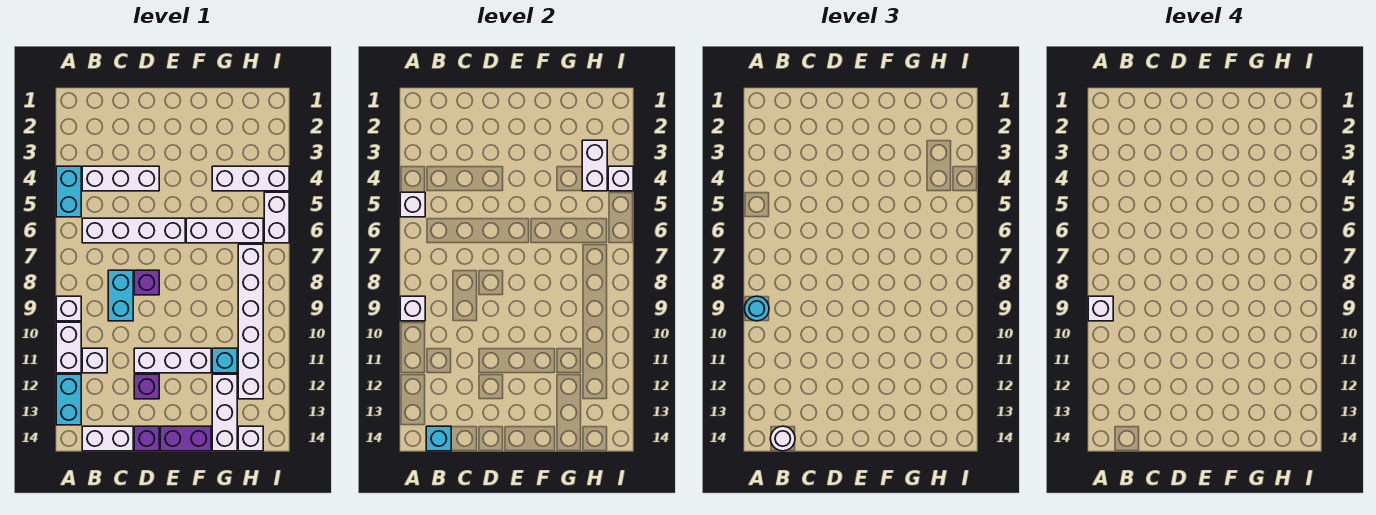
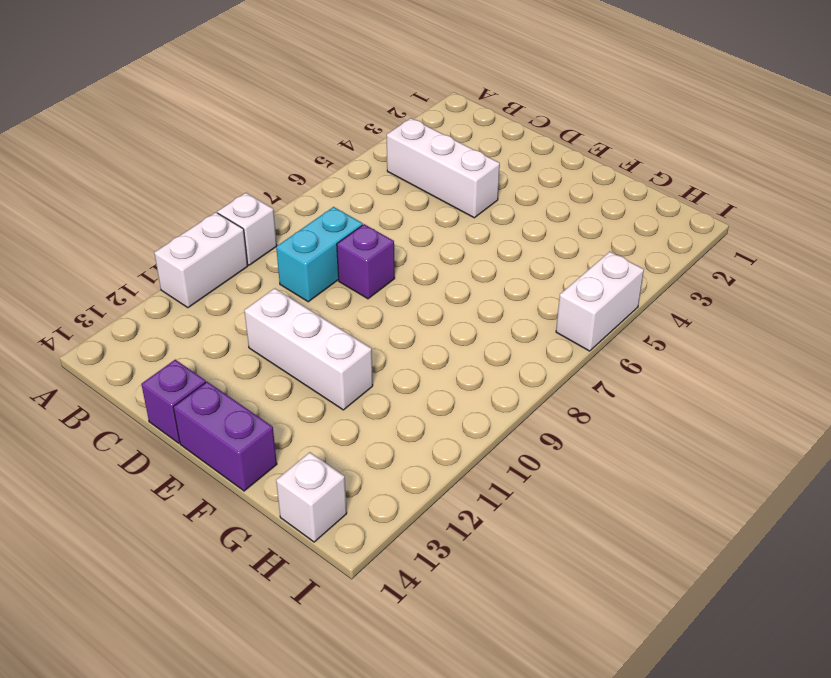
none -> cyan brick A4:A5 level 1
none -> cyan brick A12:A13 level 1
none -> white brick B6:E6 level 1

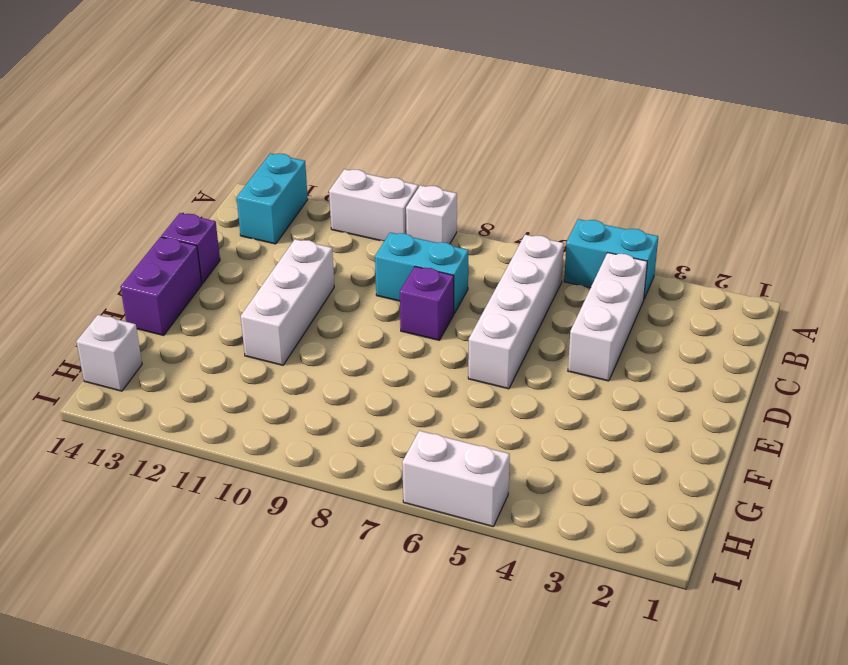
cyan brick A13:B13 level 1 -> cyan brick A12:A13 level 1
none -> white brick B11 level 1
none -> white brick B14:C14 level 1
none -> purple brick D12 level 1

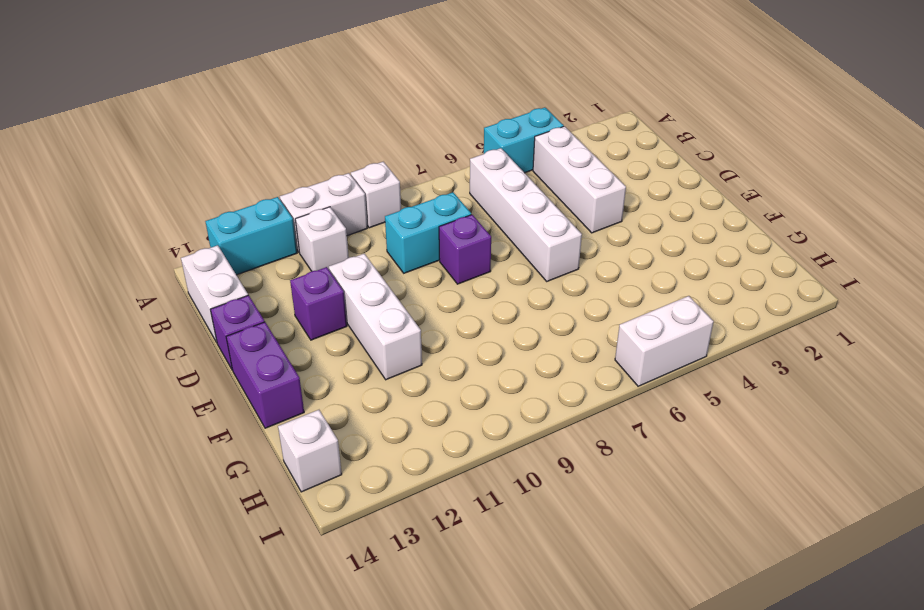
none -> white brick F6:H6 level 1
none -> white brick G4:I4 level 1
none -> cyan brick G11 level 1

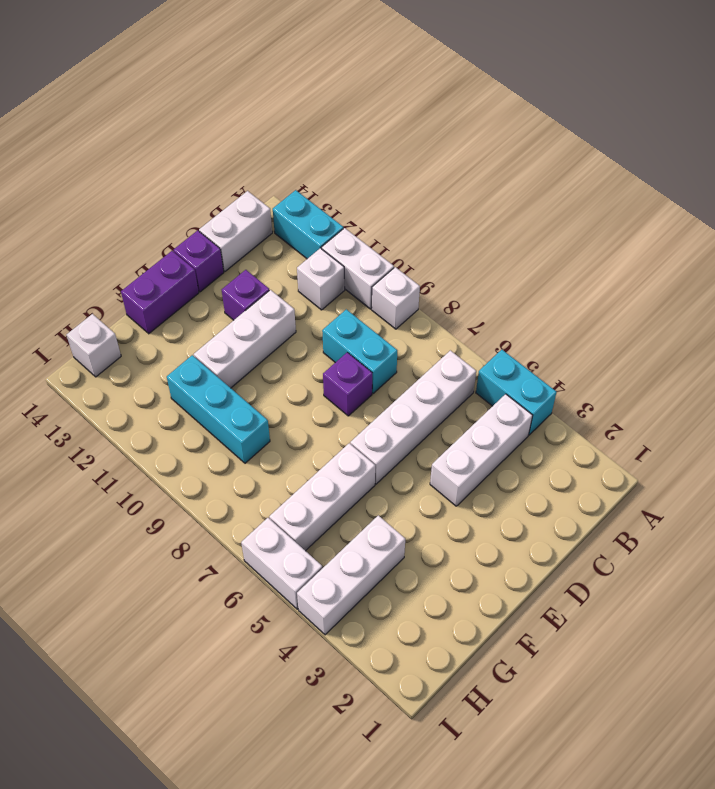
cyan brick G9:G11 level 1 -> cyan brick G11 level 1
none -> white brick G12:G14 level 1
none -> white brick H7:H12 level 1
none -> white brick A5 level 2

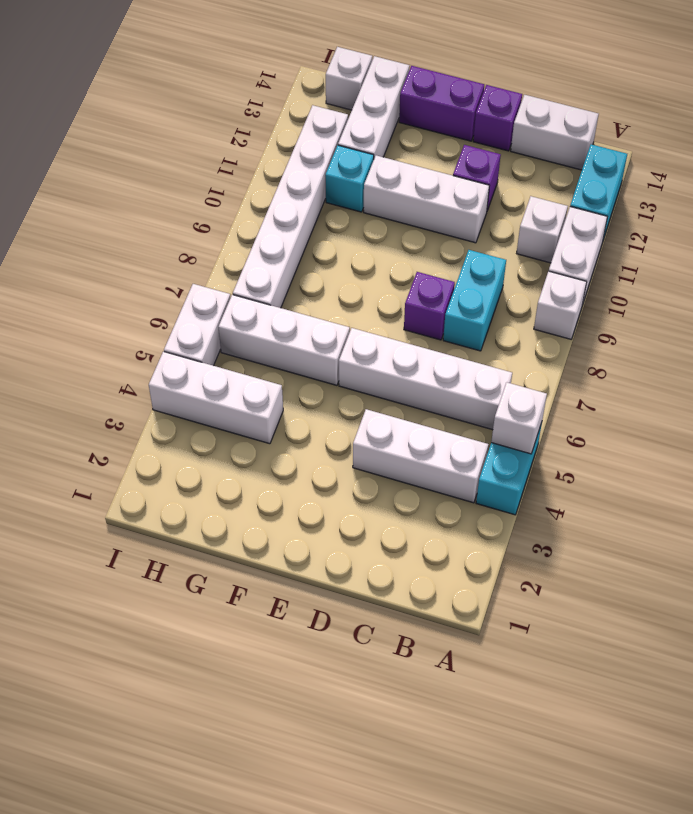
none -> white brick A9 level 2
none -> cyan brick B14 level 2
none -> white brick H3:H4 level 2

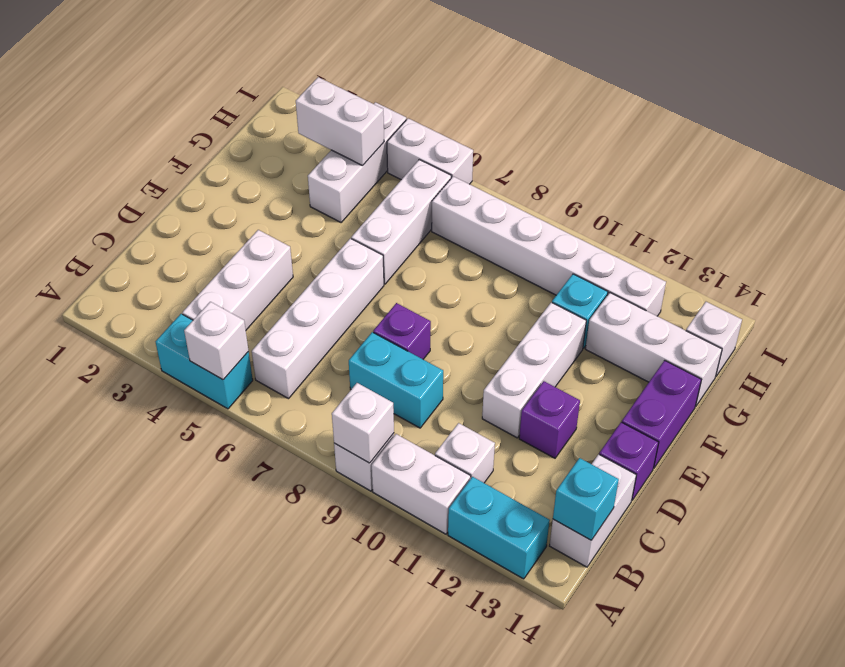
none -> white brick I4 level 2
none -> cyan round brick A9 level 3
none -> white round brick B14 level 3

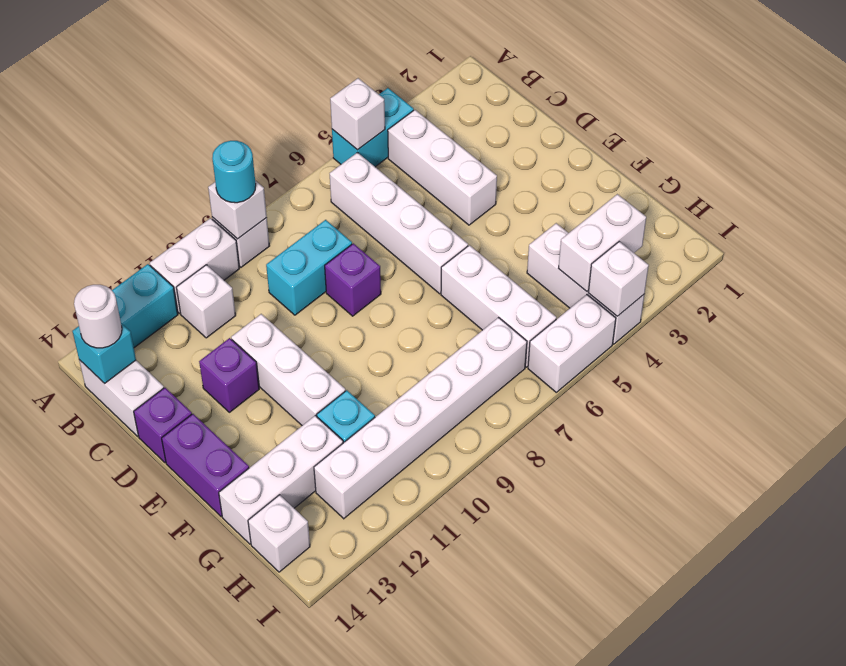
none -> white brick A9 level 4

